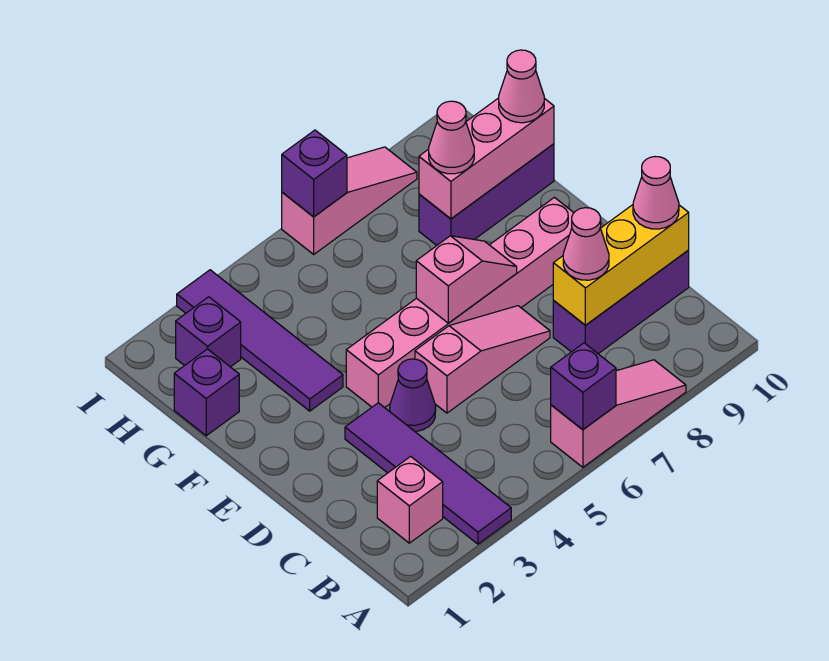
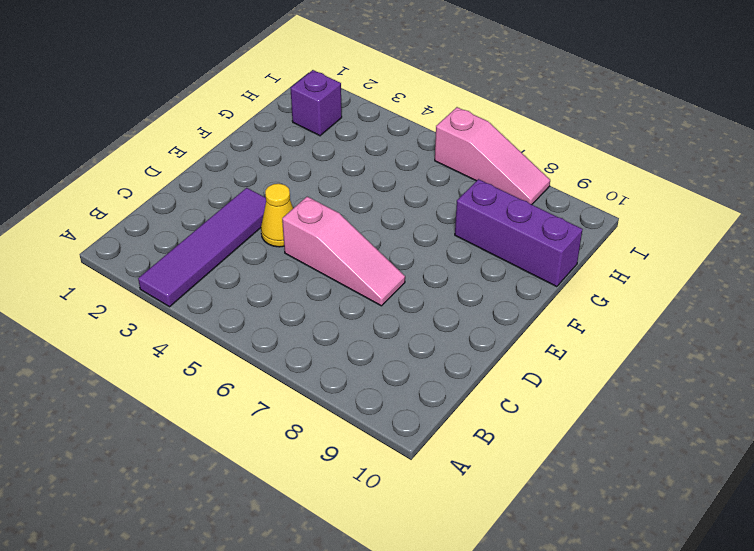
yellow cone D4 level 1 -> purple cone D4 level 1
none -> pink slope A6:A8 level 1 top 6
none -> pink brick B2 level 1
none -> purple brick C8:C10 level 1

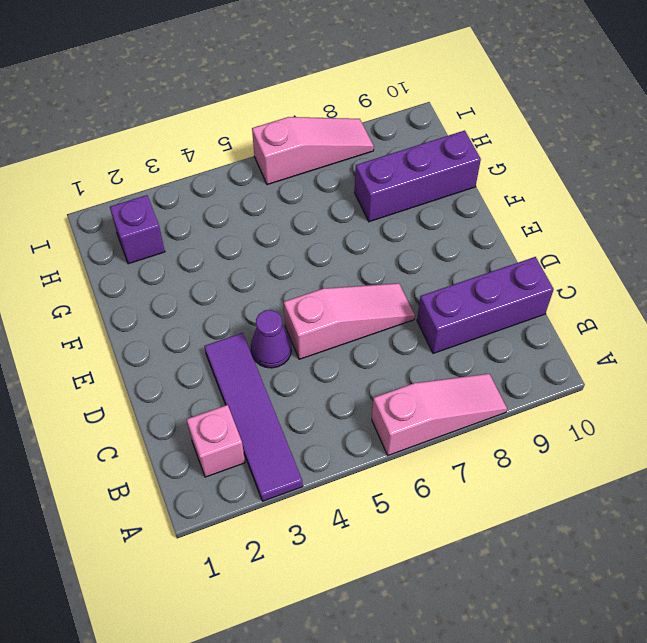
none -> pink brick E4:E9 level 1
none -> purple tile F3:I3 level 1
none -> purple brick G1 level 1

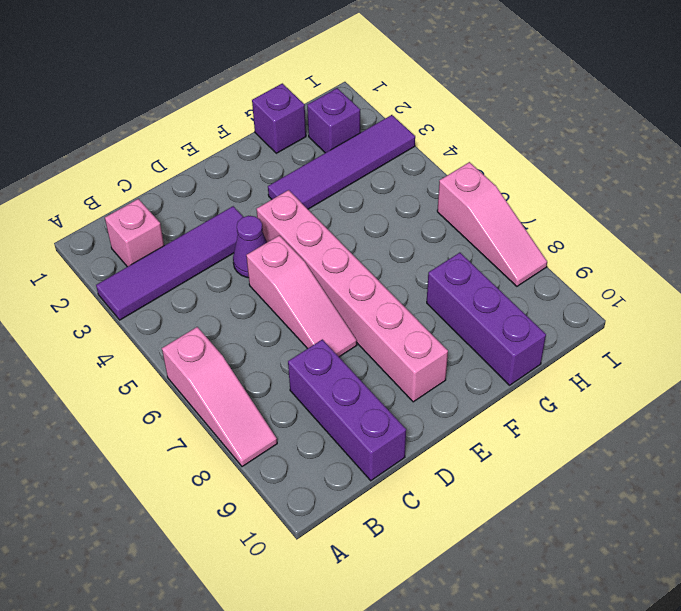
none -> purple brick A6 level 2
none -> yellow brick C8:C10 level 2
none -> pink slope E6:E7 level 2 top 6

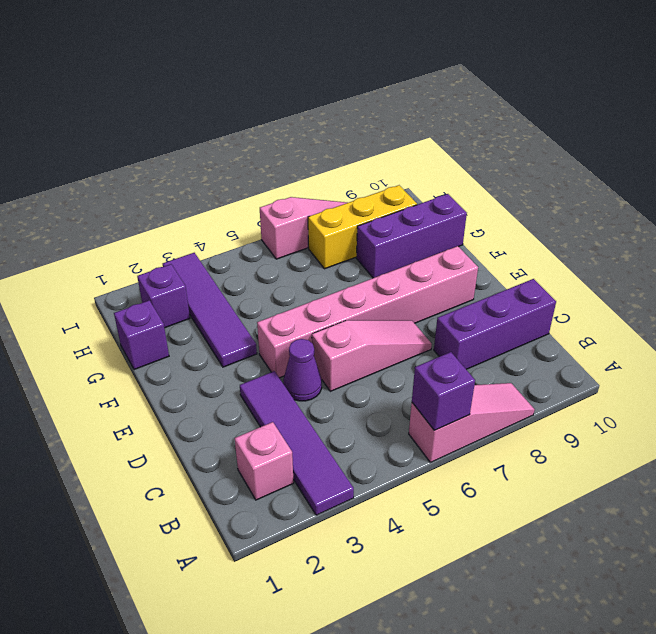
yellow brick H7:H9 level 1 -> yellow brick C8:C10 level 2
none -> pink slope E6:E7 level 2 top 6
none -> pink brick G8:G10 level 2
none -> purple brick I6 level 2

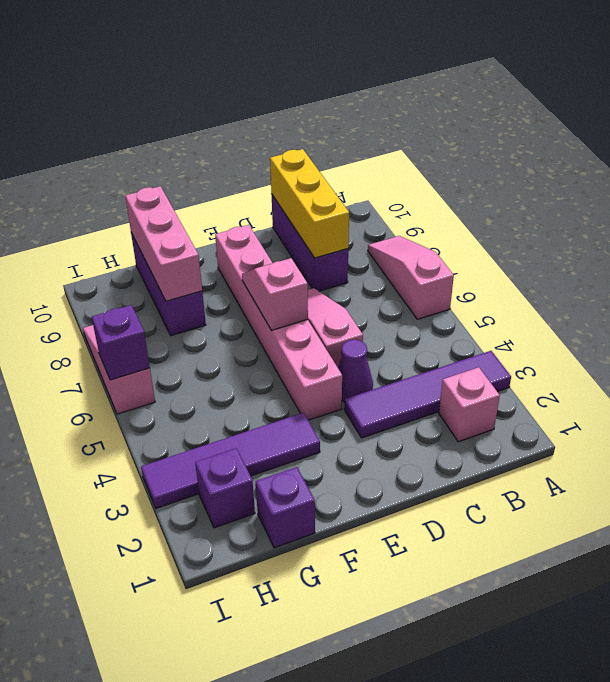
none -> purple brick A6 level 2
none -> pink cone C8 level 3
none -> pink cone C10 level 3

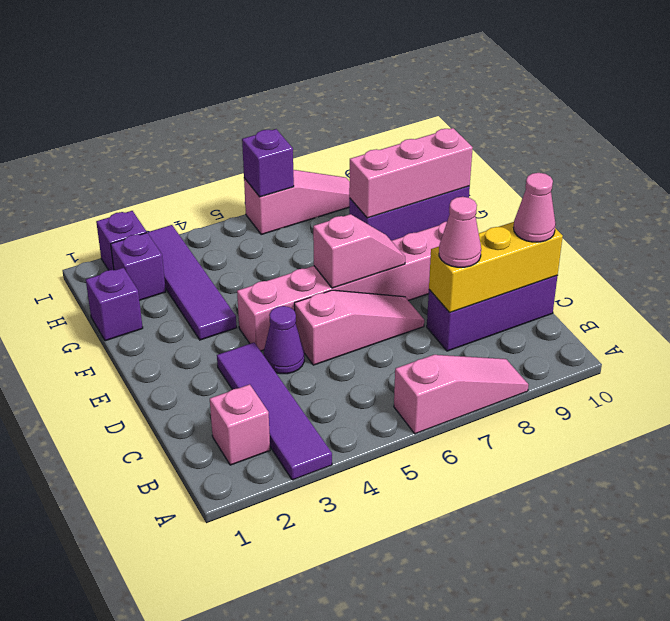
purple brick I2 level 1 -> purple brick A6 level 2
none -> pink cone G8 level 3
none -> pink cone G10 level 3

